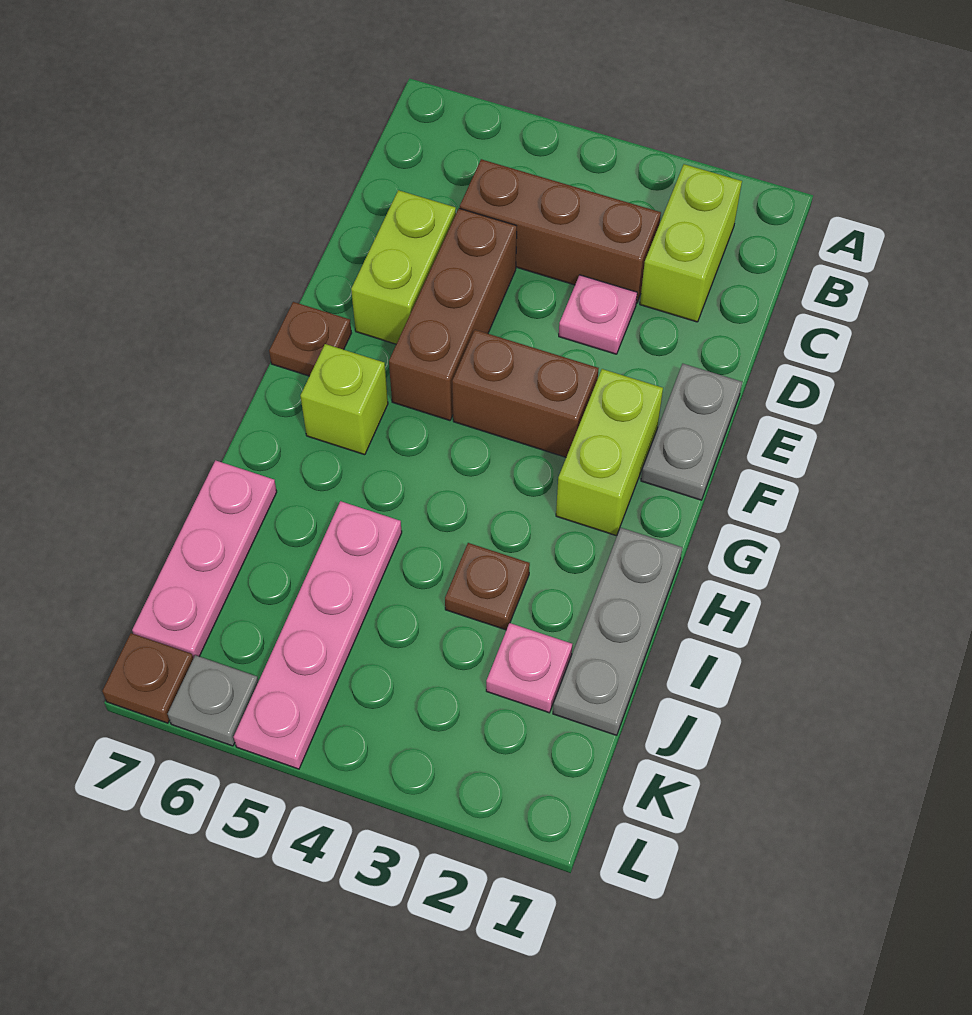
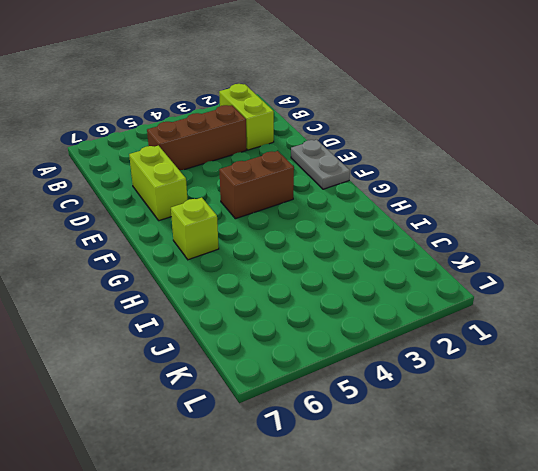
none -> pink plate D3 level 1
none -> brown brick D5:F5 level 1
none -> lime brick F2:G2 level 1

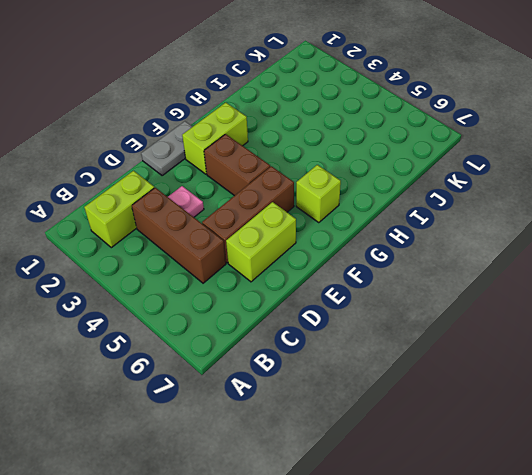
none -> brown plate F7 level 1
none -> grey plate H1:J1 level 1
none -> brown plate I3 level 1

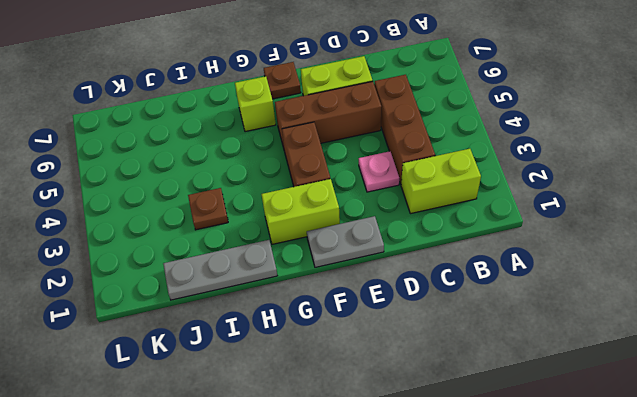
none -> pink plate I5:L5 level 1
none -> pink plate I7:K7 level 1
none -> pink plate J2 level 1

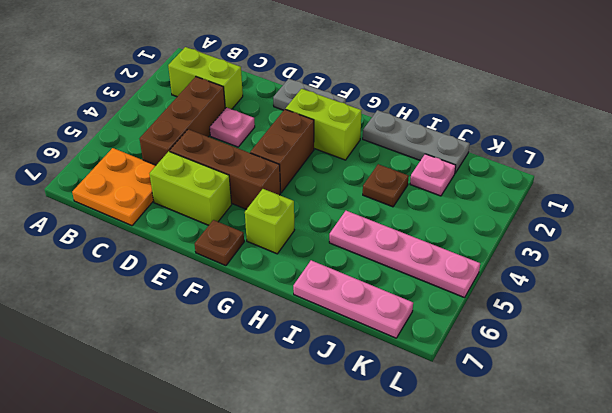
orange plate B6:C7 level 1 -> none
none -> grey plate L6 level 1
none -> brown plate L7 level 1

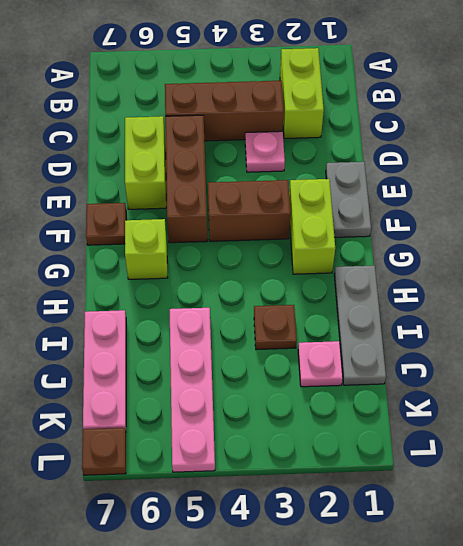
none -> grey plate L6 level 1

